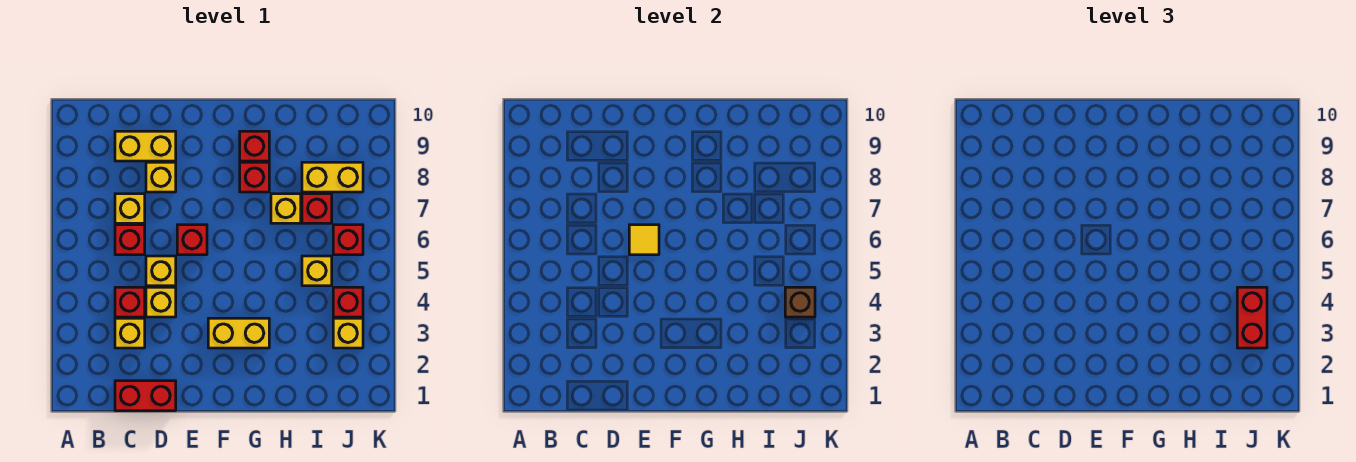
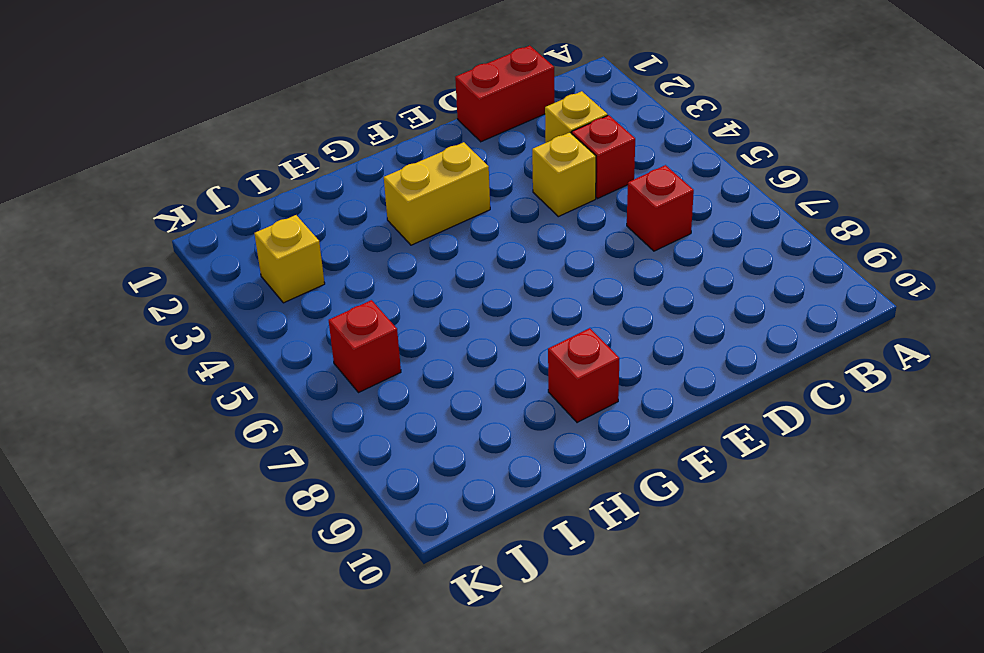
none -> yellow brick C7 level 1
none -> yellow brick C9:D9 level 1
none -> yellow brick D5 level 1

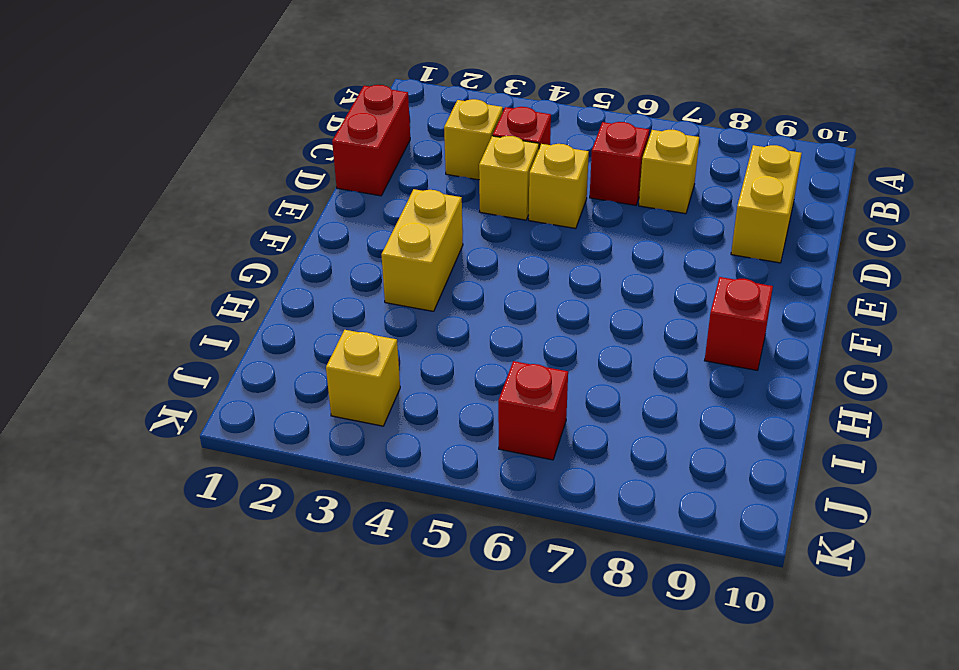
none -> yellow brick D8 level 1
none -> red brick E6 level 1
none -> red brick G8 level 1

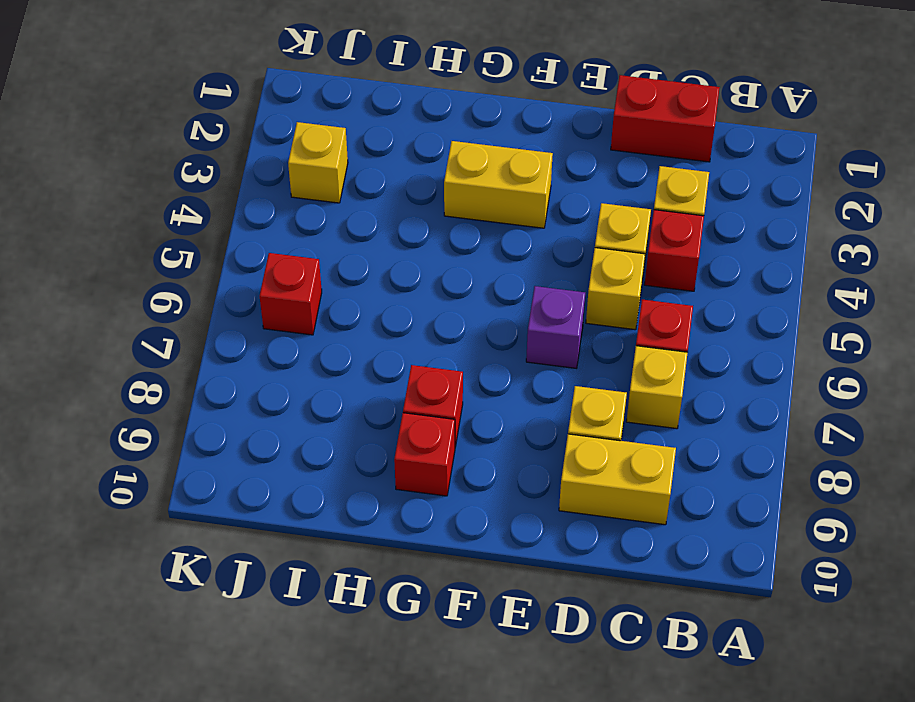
purple brick E6 level 1 -> red brick E6 level 1
none -> yellow brick H7 level 1
none -> yellow brick I5 level 1
none -> red brick I7 level 1

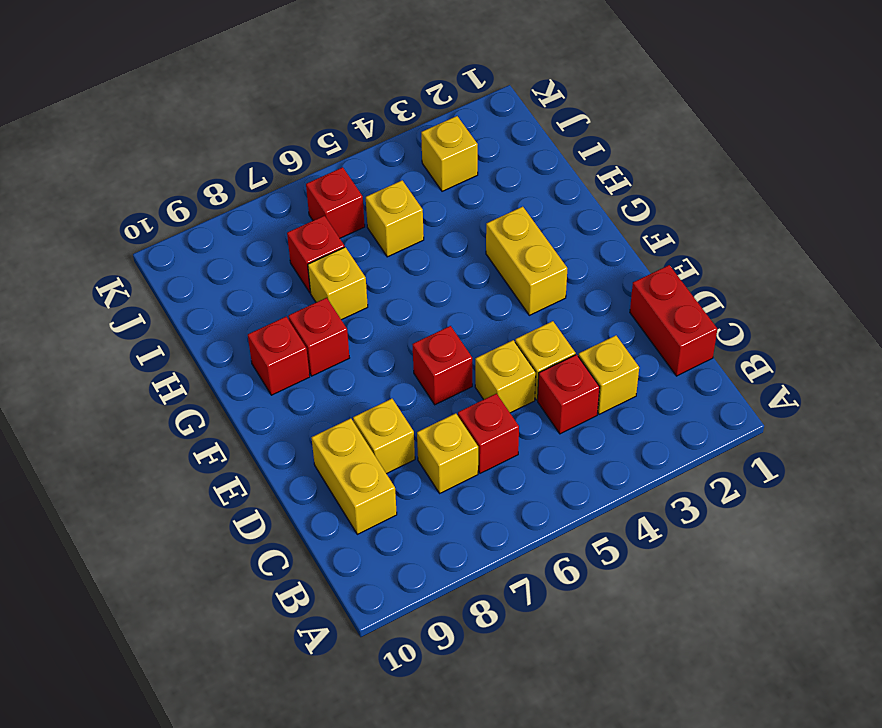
none -> yellow brick I8:J8 level 1
none -> red brick J4 level 1
none -> yellow tile E6 level 2

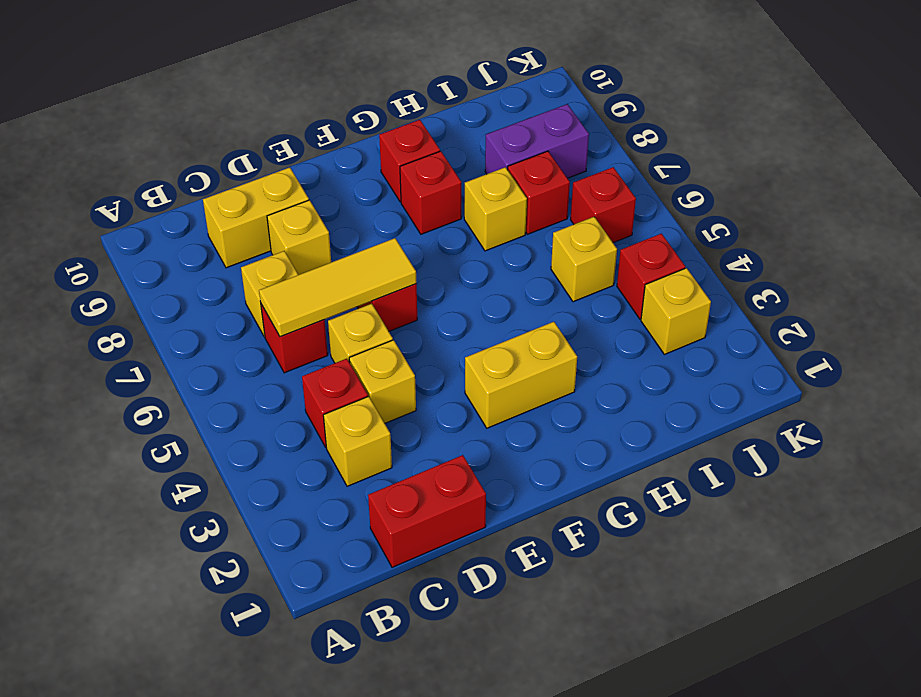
yellow tile C6:E6 level 2 -> yellow tile E6 level 2
purple brick I8:J8 level 1 -> yellow brick I8:J8 level 1
none -> brown brick J4 level 2
none -> red brick J3:J4 level 3

